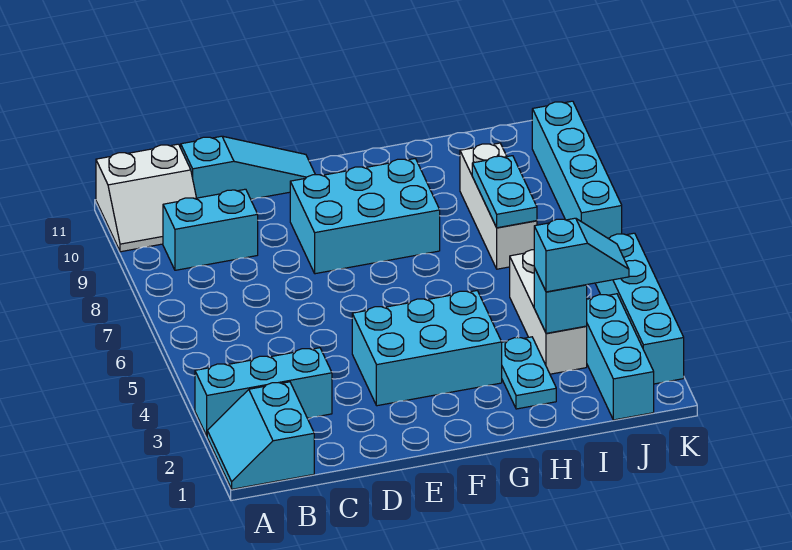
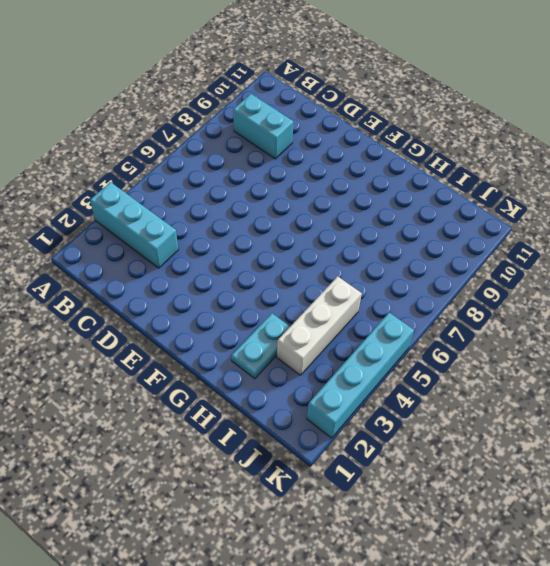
none -> cyan slope A1:B2 level 1 top B
none -> white slope A10:B11 level 1 top 11
none -> cyan slope C11:E11 level 1 top C

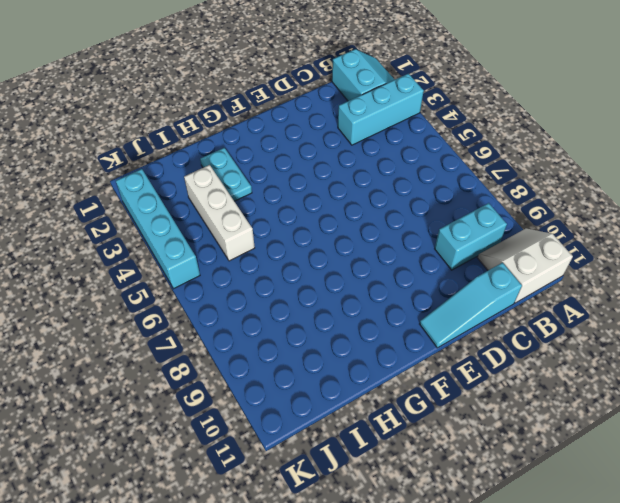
none -> cyan brick E3:G4 level 1
none -> cyan brick E8:G9 level 1
none -> white brick I7:I9 level 1

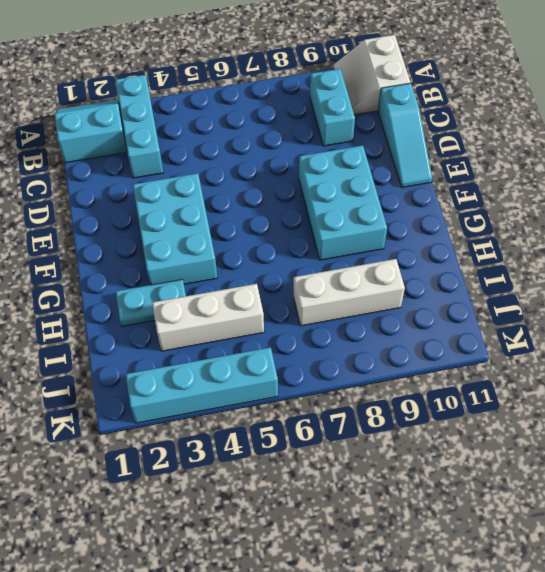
none -> cyan brick J1:J3 level 1
none -> cyan brick K7:K10 level 1
none -> cyan brick I3 level 2

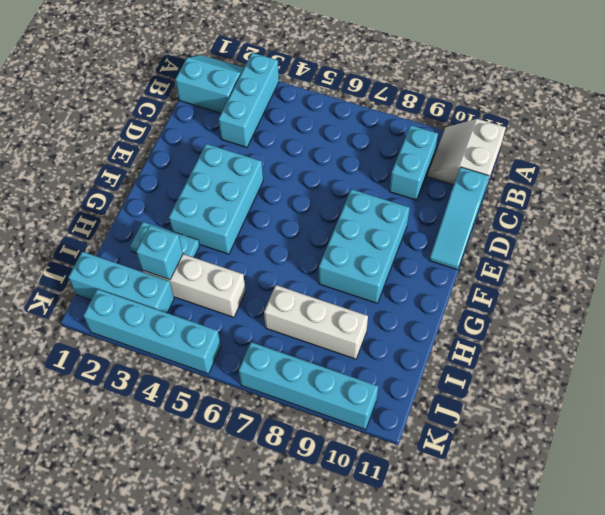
none -> cyan plate I7:I8 level 2
none -> cyan slope I3:J3 level 3 top I

